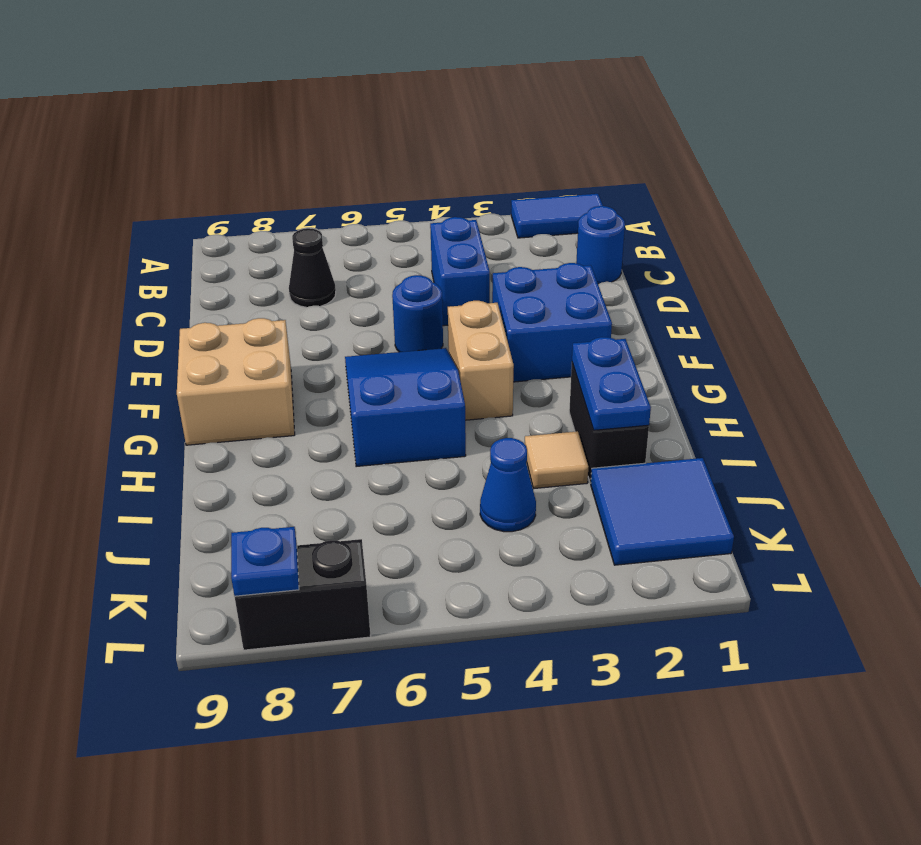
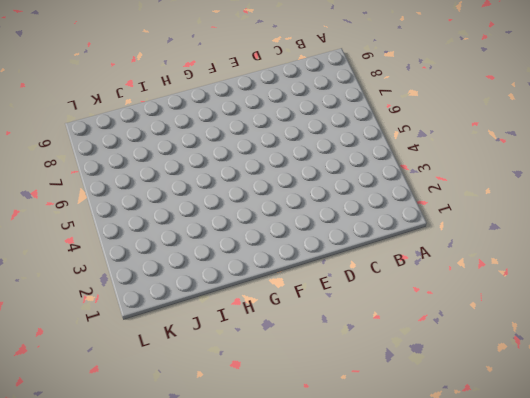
none -> blue tile A1:A2 level 1
none -> blue round brick C1 level 1
none -> blue brick C4:D4 level 1

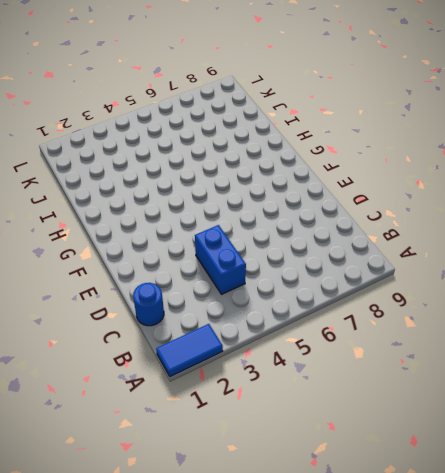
none -> black cone C7 level 1
none -> blue brick E2:F3 level 1
none -> blue round brick E5 level 1

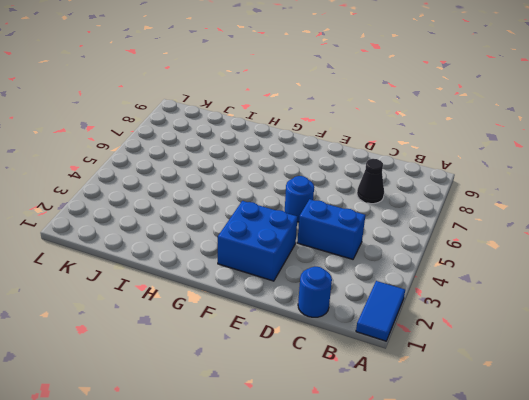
none -> tan brick F4:G4 level 1
none -> blue slope F5:H6 level 1 top H
none -> tan brick F8:G9 level 1

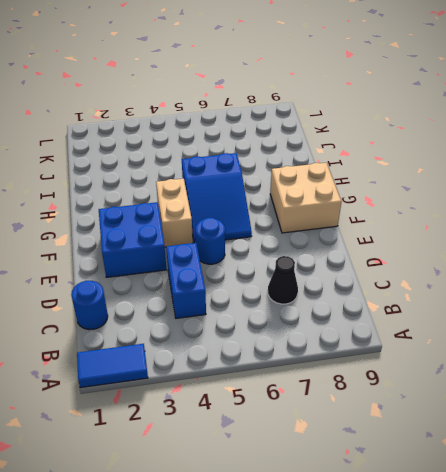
none -> black brick H2:I2 level 1
none -> tan tile I3 level 1
none -> blue tile J1:K2 level 1

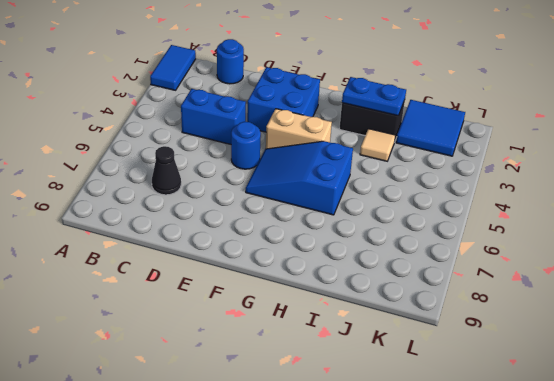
none -> tan brick F8:G9 level 1
none -> blue cone J4 level 1
none -> black brick L7:L8 level 1

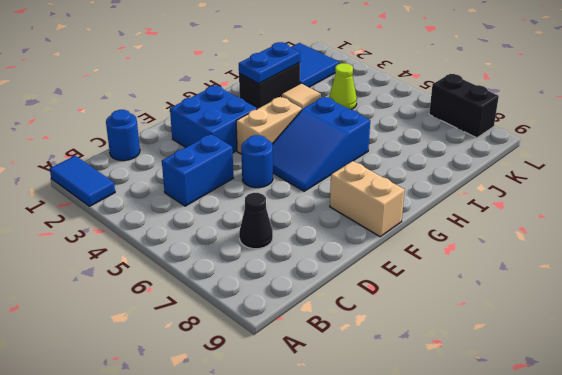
tan brick F8:F9 level 1 -> tan brick F8:G9 level 1
lime cone J4 level 1 -> blue cone J4 level 1
none -> blue plate L8 level 2

